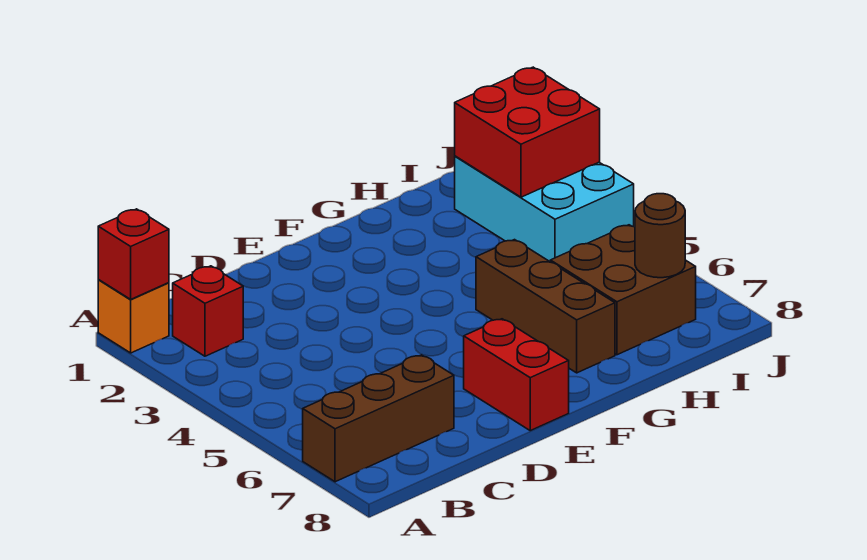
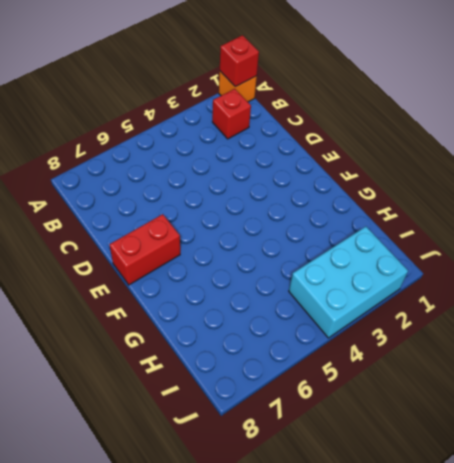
none -> brown brick A7:C7 level 1
none -> brown brick G5:G7 level 1

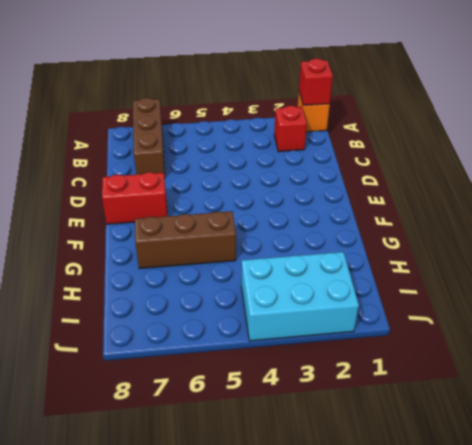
none -> brown brick H6:I7 level 1
none -> red brick I2:J3 level 2

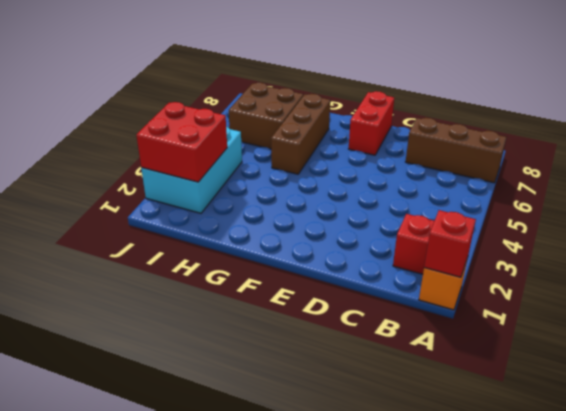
none -> brown round brick I7 level 2

